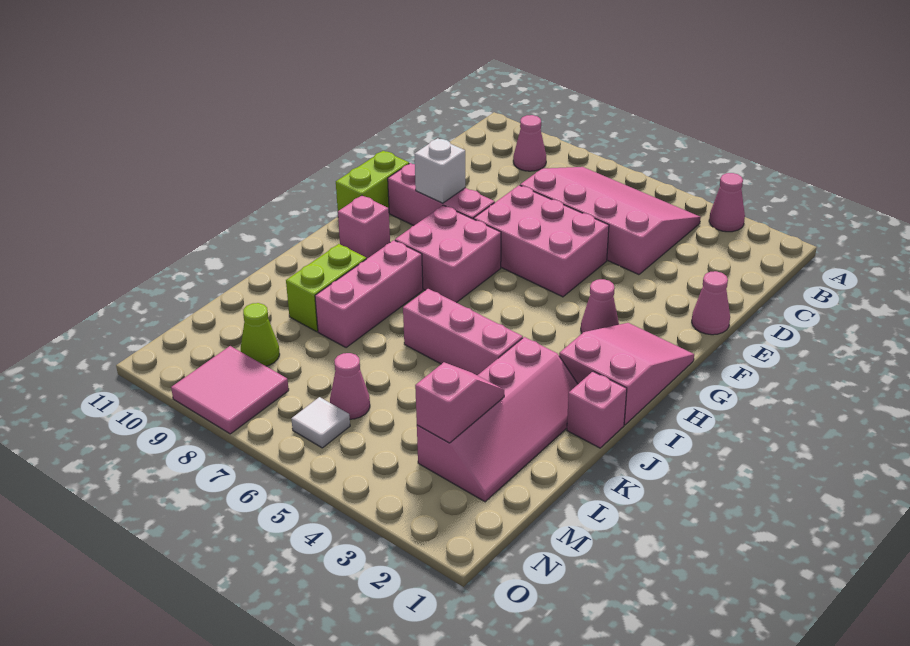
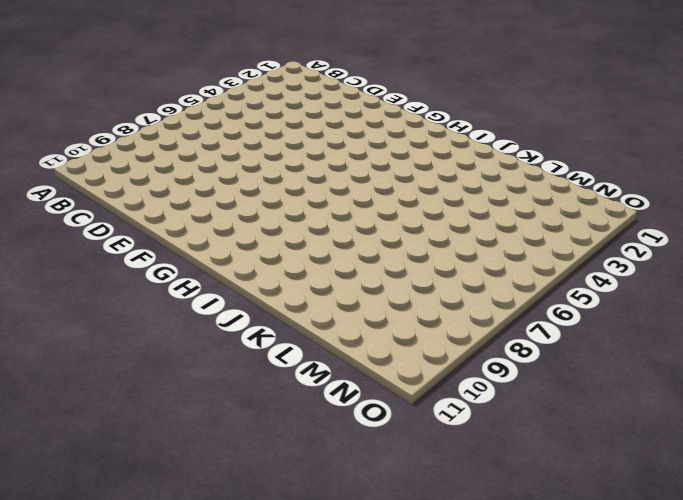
none -> pink cone A3 level 1
none -> pink slope B4:D7 level 1 top D
none -> pink cone B9 level 1

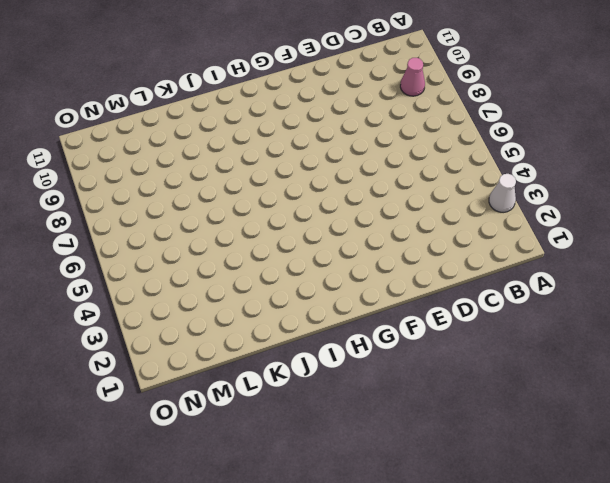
white cone A3 level 1 -> pink cone A3 level 1
none -> pink slope B4:D7 level 1 top D
none -> pink cone E1 level 1
none -> pink brick E5:F7 level 1

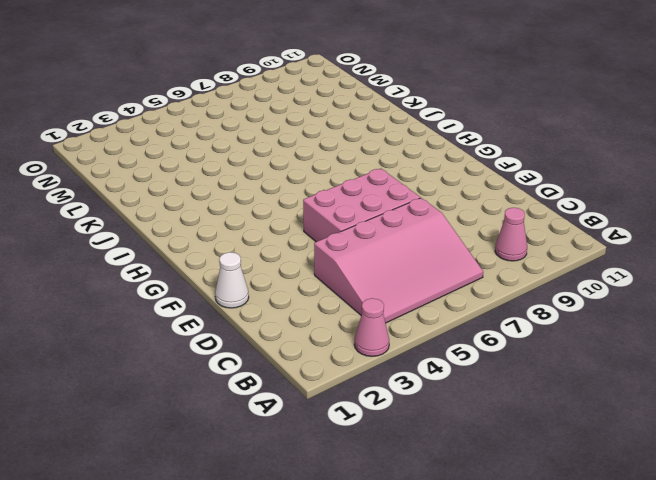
white cone E1 level 1 -> pink cone E1 level 1
none -> pink brick F8:F10 level 1
none -> lime brick F11:G11 level 1
none -> pink slope G1:I2 level 1 top I

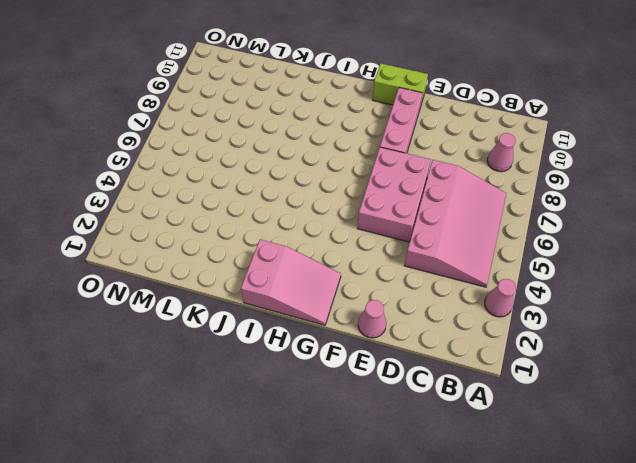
none -> pink cone G3 level 1
none -> pink brick G7:H8 level 1
none -> pink brick H10 level 1

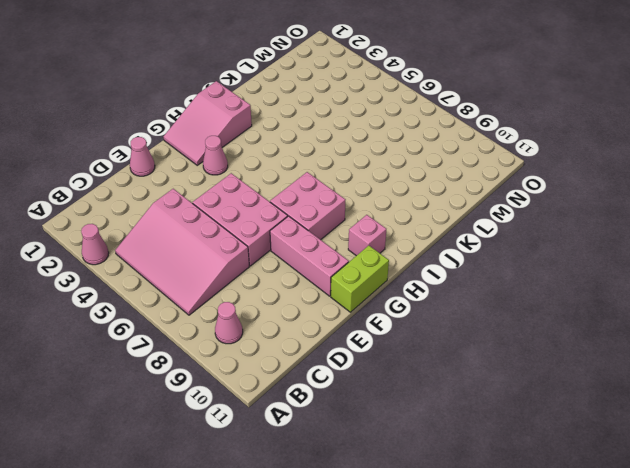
none -> pink brick I8:K8 level 1
none -> pink brick J1 level 1
none -> pink slope J2:M3 level 1 top 3

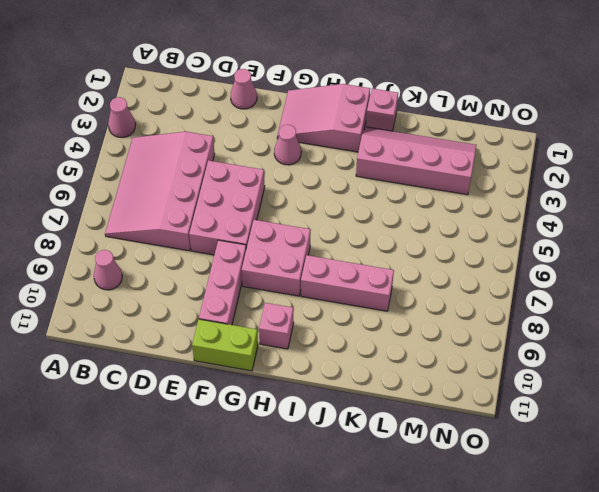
none -> pink brick J4:J6 level 1
none -> lime brick J9:K9 level 1
none -> pink cone M6 level 1

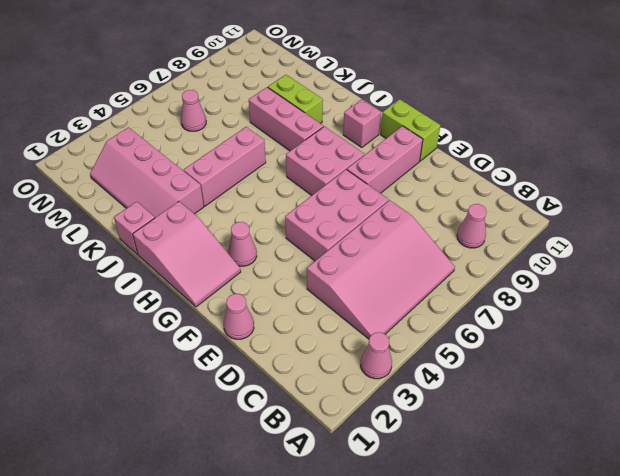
none -> lime cone M9 level 1
none -> white tile N6 level 1
none -> pink tile N8:O9 level 1

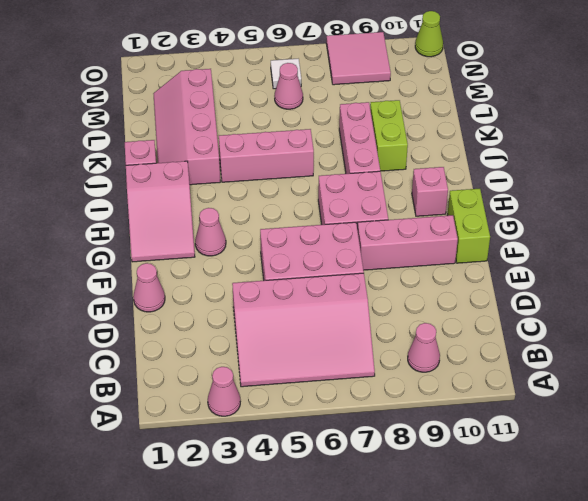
lime cone O11 level 1 -> lime cone M9 level 1
none -> white brick F9 level 2
none -> pink slope L3:M3 level 2 top M

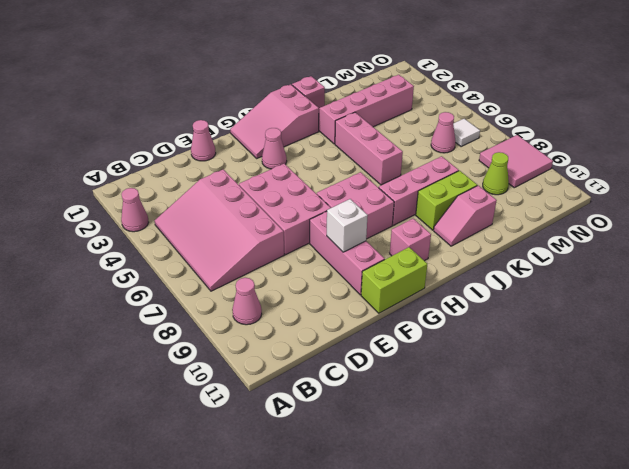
pink slope J10:K10 level 1 top K -> pink slope L3:M3 level 2 top M

